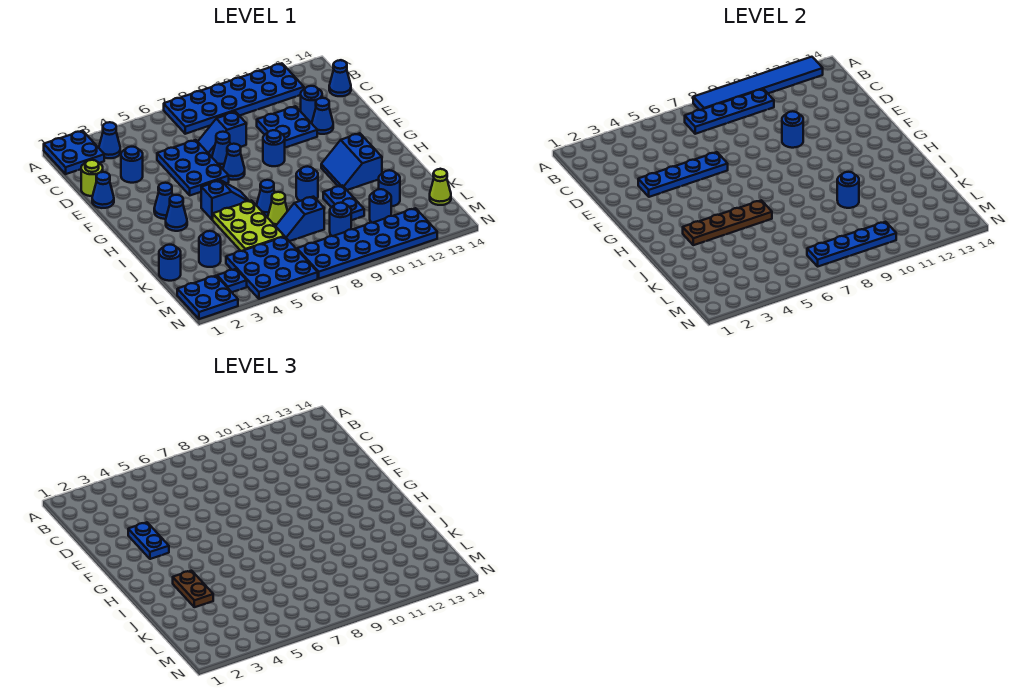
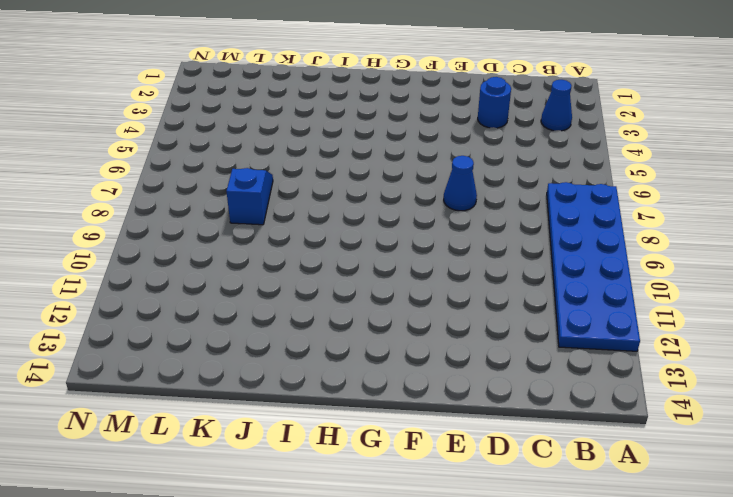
none -> blue plate A1:B2 level 1
none -> blue cone C14 level 1
none -> lime round brick D1 level 1
none -> blue plate D5:F6 level 1

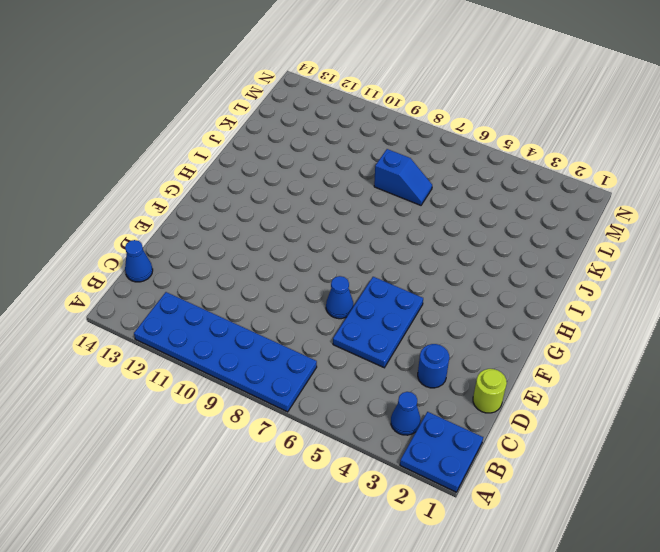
none -> blue slope D7:D8 level 1 top 8
none -> blue plate D10:E11 level 1
none -> blue round brick D12 level 1
none -> blue cone E1 level 1

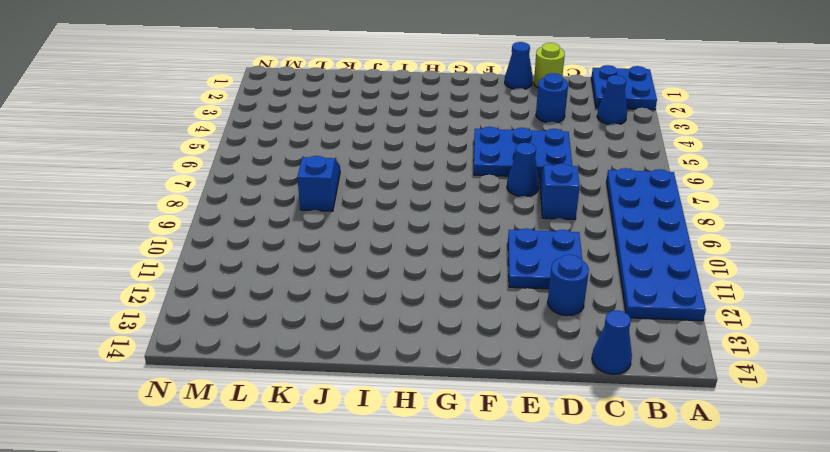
none -> blue cone E12 level 1
none -> blue cone F7 level 1
none -> blue round brick F9 level 1
none -> blue cone G3 level 1

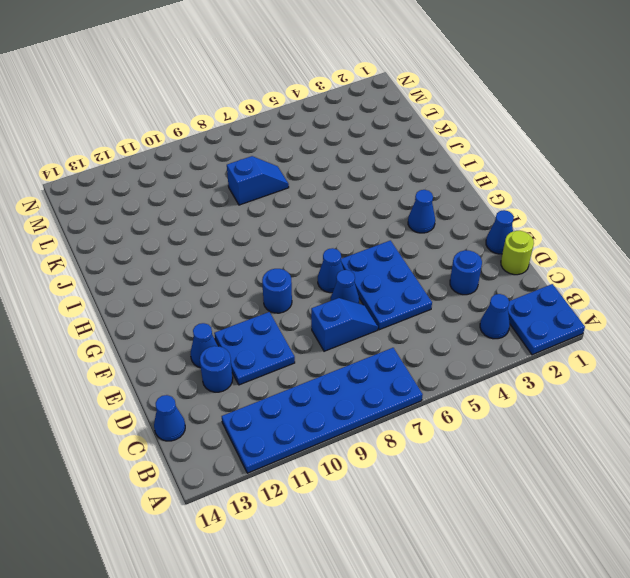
none -> blue cone H3 level 1
none -> blue slope H5:H6 level 1 top 5
none -> blue slope H11:I12 level 1 top 12
none -> lime plate I5:K6 level 1

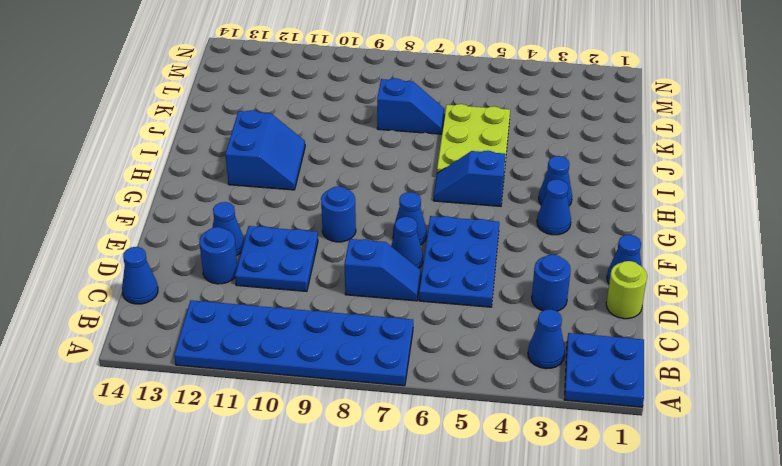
none -> blue cone I7 level 1
none -> blue round brick I9 level 1
none -> lime cone J7 level 1
none -> blue plate J10:K10 level 1

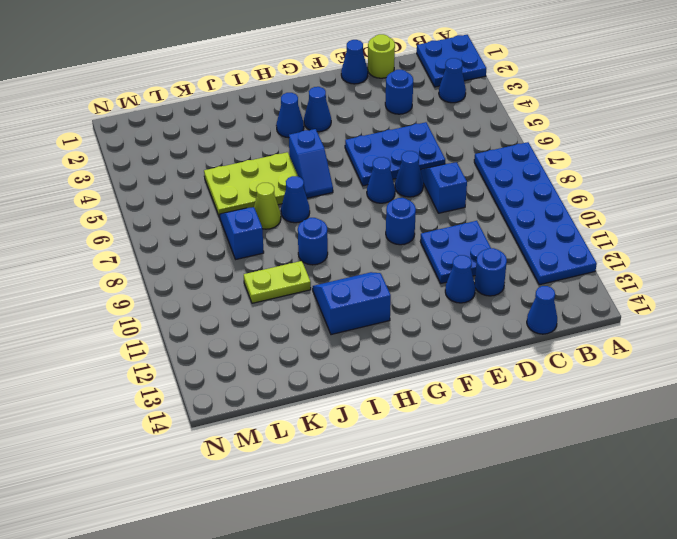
lime plate J10:K10 level 1 -> blue plate J10:K10 level 1
none -> blue round brick K1 level 1
none -> blue round brick K3 level 1
none -> blue round brick K12 level 1
none -> blue plate L4:N6 level 1

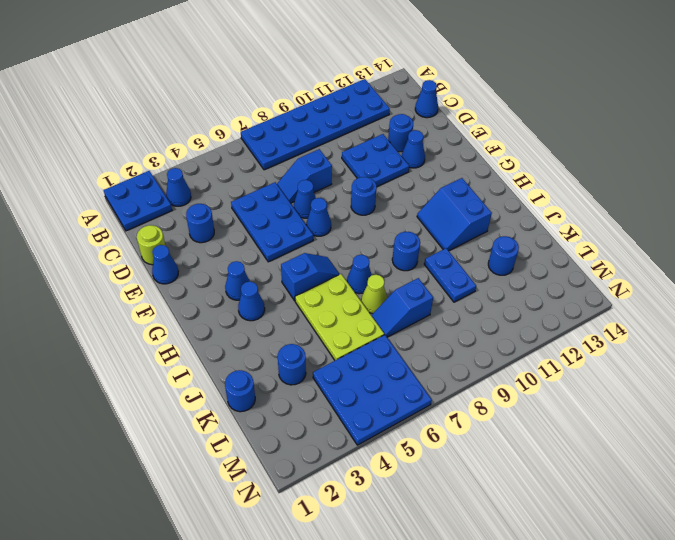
none -> blue round brick L9 level 1
none -> blue round brick L11 level 1
none -> lime cone L14 level 1
none -> blue plate M1:N2 level 1

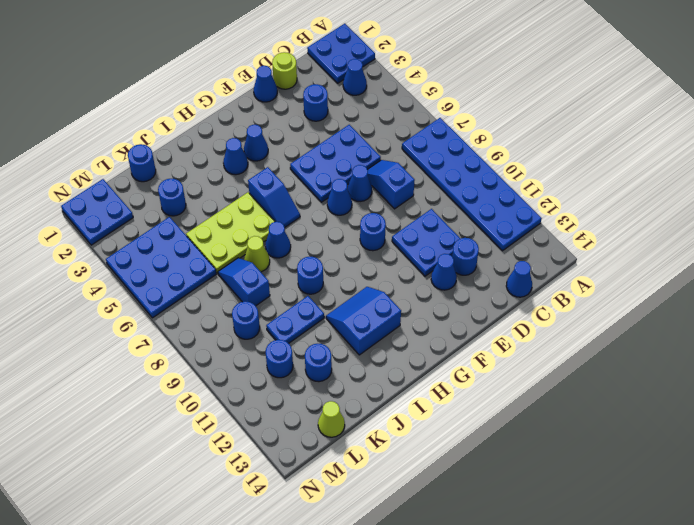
none -> blue plate M3 level 1
none -> blue plate M7:N12 level 1
none -> blue tile A8:A13 level 2
none -> blue plate B7:B10 level 2

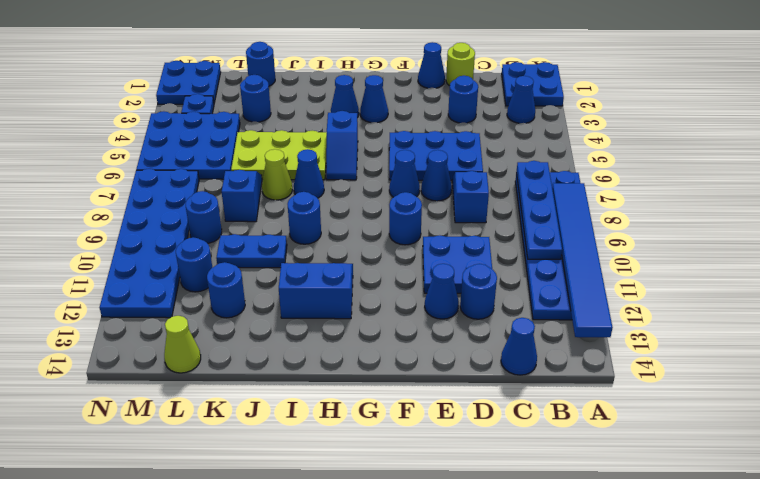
none -> blue plate E3:E6 level 2
none -> blue round brick E10 level 2
none -> brown plate I3:I6 level 2
none -> blue round brick J10 level 2

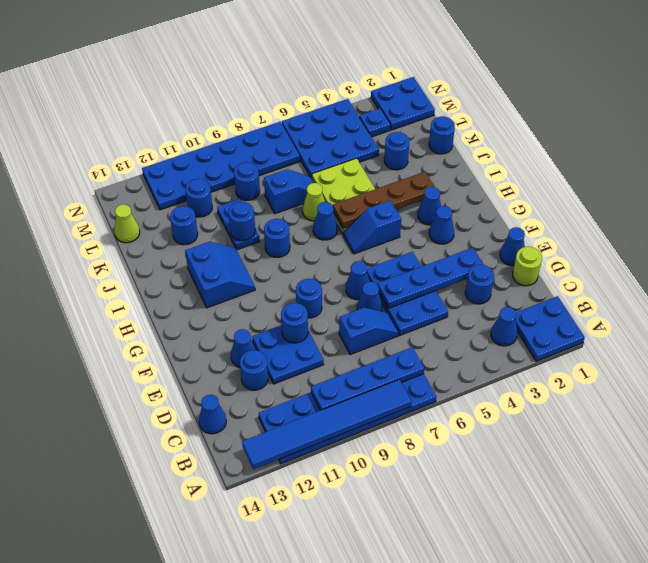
none -> blue plate M7:M10 level 2
none -> blue plate E3:F3 level 3
none -> brown plate I3:J3 level 3

